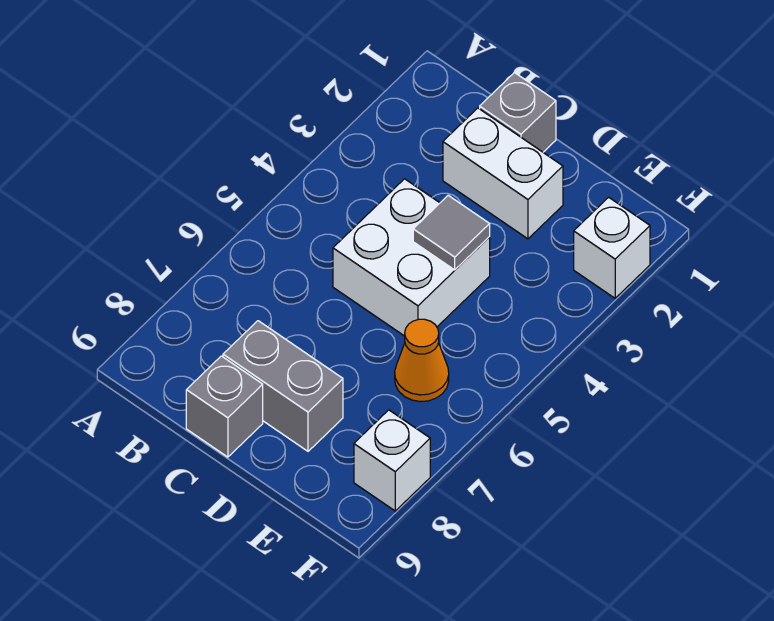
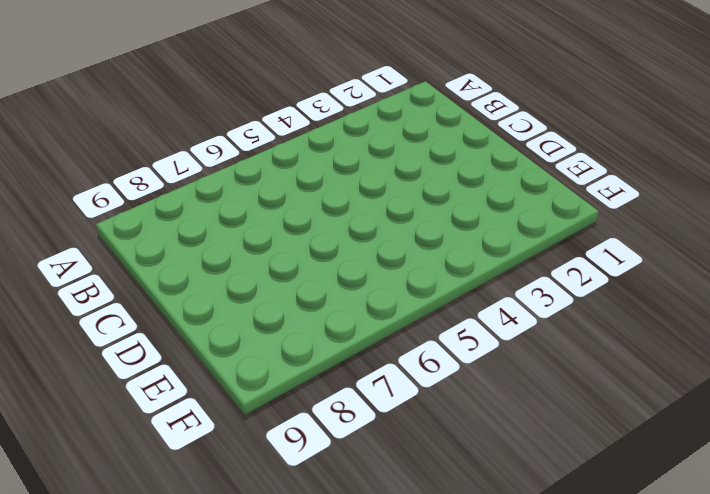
none -> grey brick C1 level 1
none -> white brick C2:D2 level 1

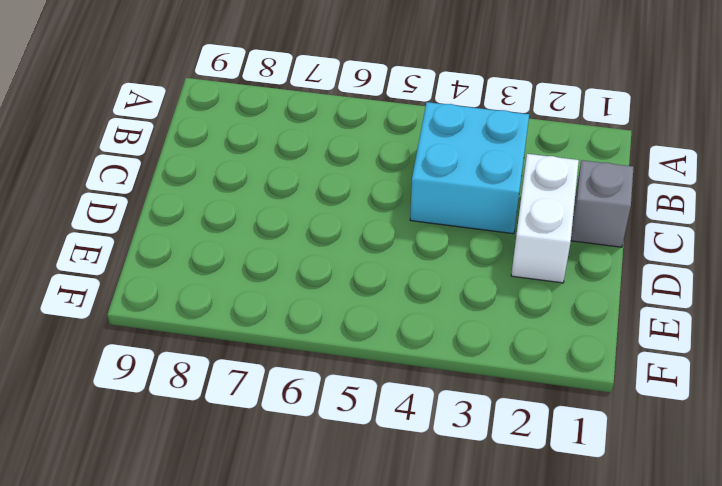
cyan brick B3:C4 level 1 -> white brick C4:D5 level 1
none -> grey brick C8:D8 level 1
none -> grey brick C9 level 1

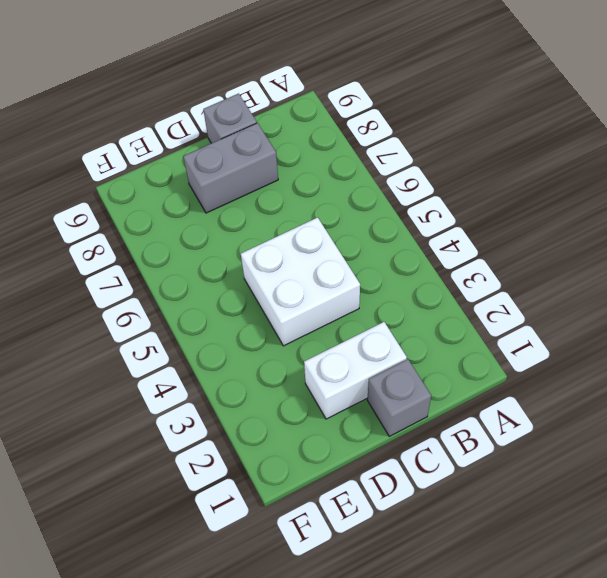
none -> orange cone E6 level 1
none -> white brick F2 level 1

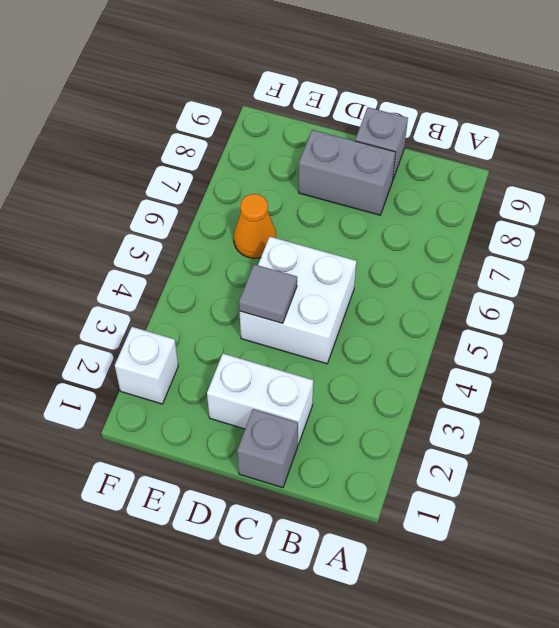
none -> white brick F8 level 1

